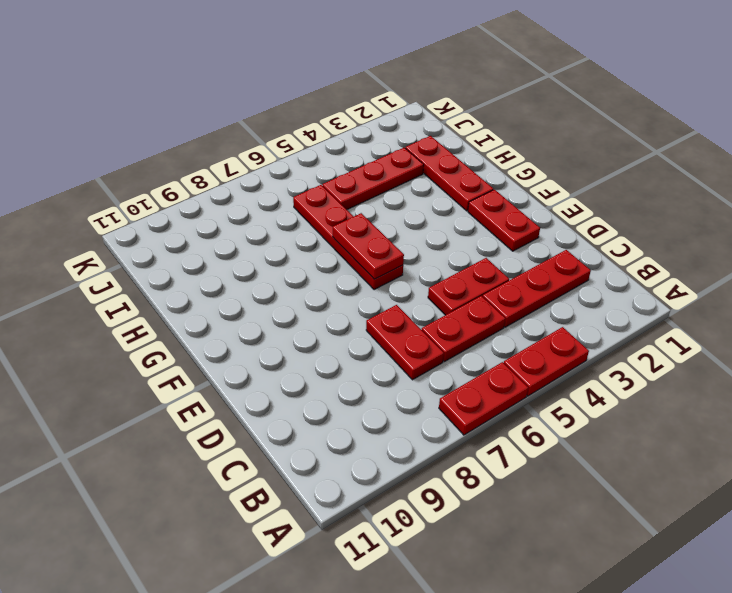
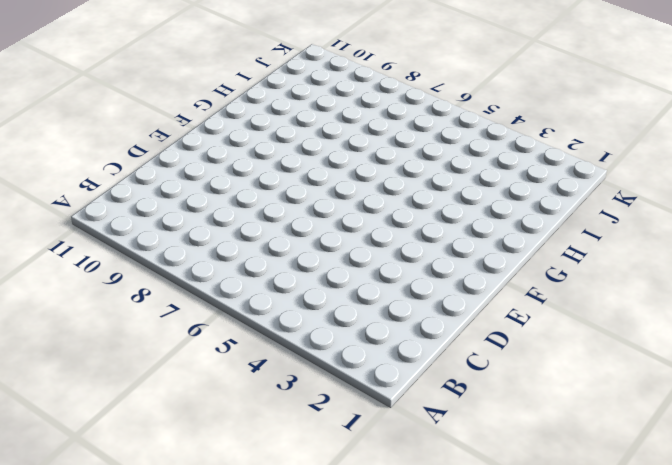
none -> red plate A4:A5 level 1
none -> red plate A6:A7 level 1

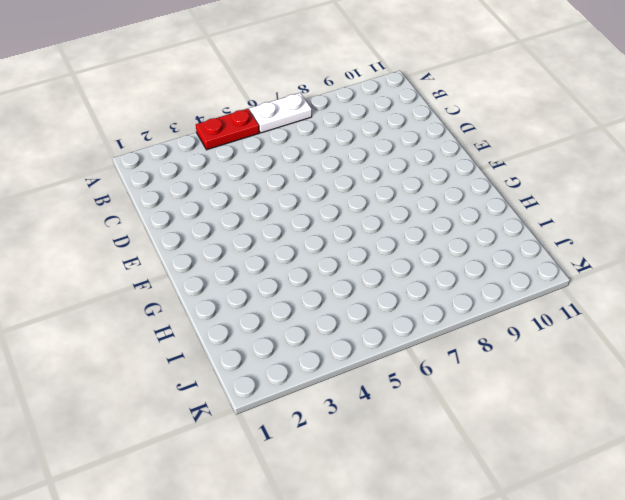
white plate A6:A7 level 1 -> red plate A6:A7 level 1
none -> red plate C2:C4 level 1
none -> red plate C5:C6 level 1

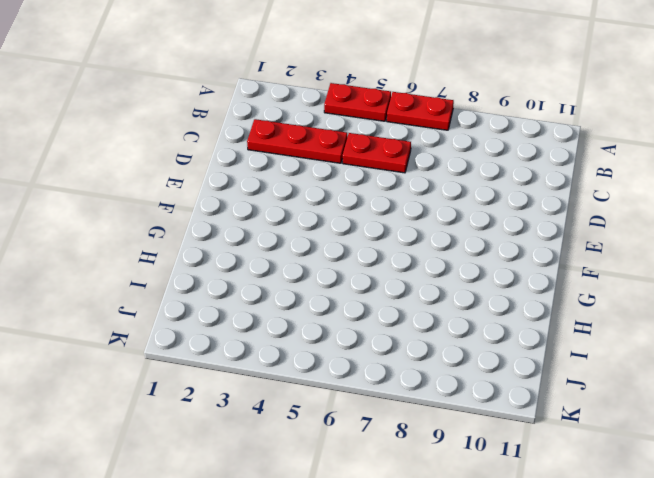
none -> red plate C7:D7 level 1
none -> red plate D4:D5 level 1

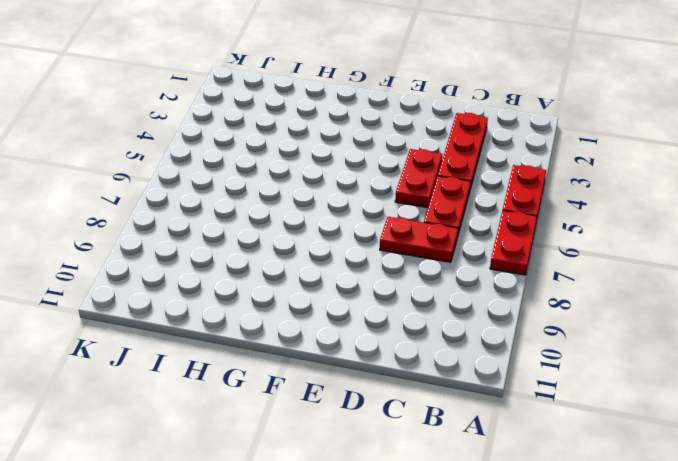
none -> red plate E2:F2 level 1
none -> red plate F6:I6 level 1

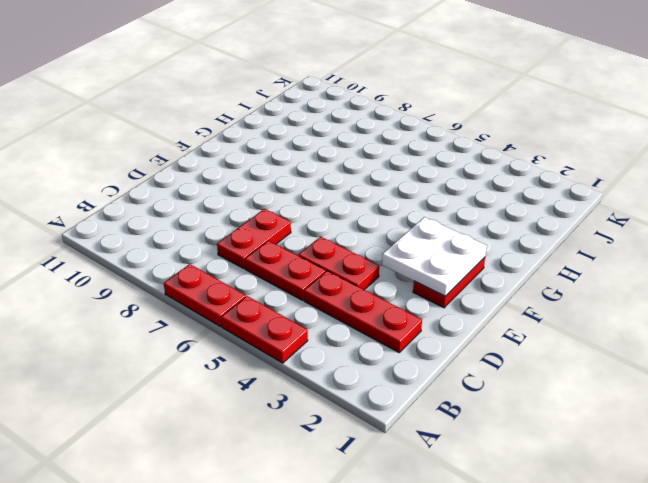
white plate E2:F3 level 2 -> none
none -> red plate F6:I6 level 1
none -> red plate G2:I2 level 1

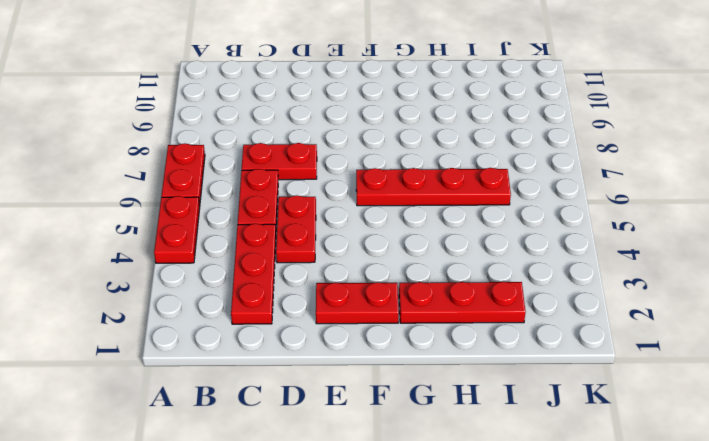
none -> red plate I3:I5 level 1
none -> red plate F6:G6 level 2

